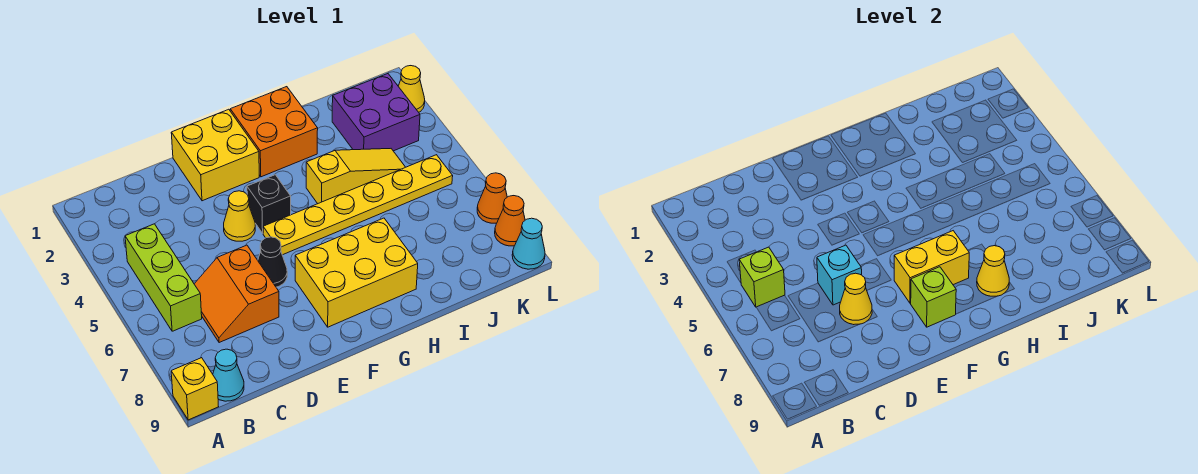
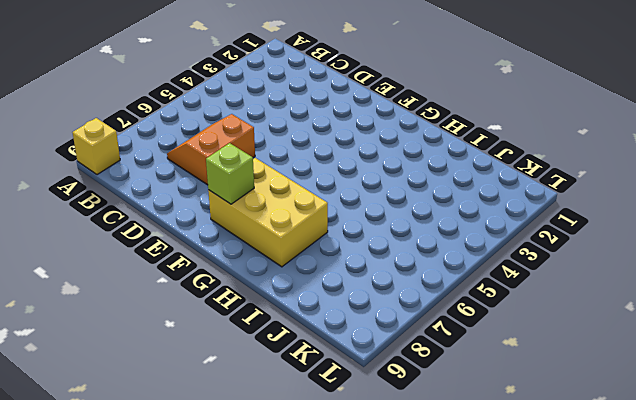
none -> lime brick B4:B6 level 1
none -> cyan cone B9 level 1
none -> yellow brick E1:F2 level 1

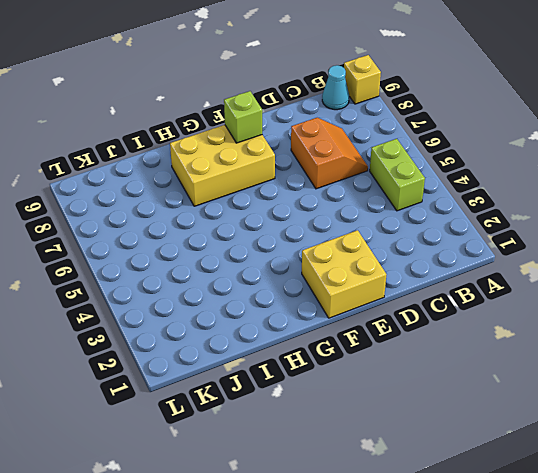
lime brick B4:B5 level 1 -> lime brick B4:B6 level 1
none -> yellow cone E4 level 1
none -> black cone E6 level 1
none -> black brick F4 level 1

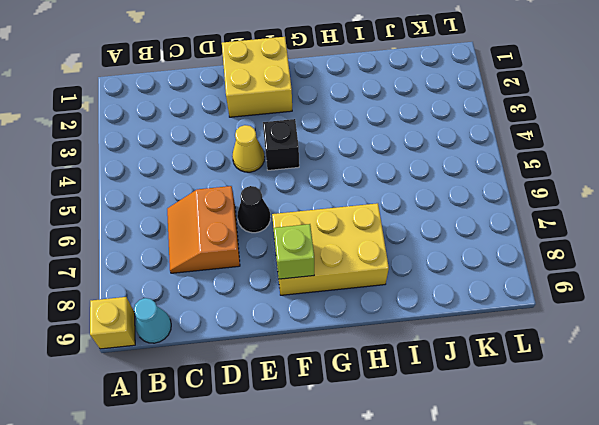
none -> lime brick B4:B6 level 1
none -> yellow plate F5:K5 level 1
none -> orange brick G1:H2 level 1

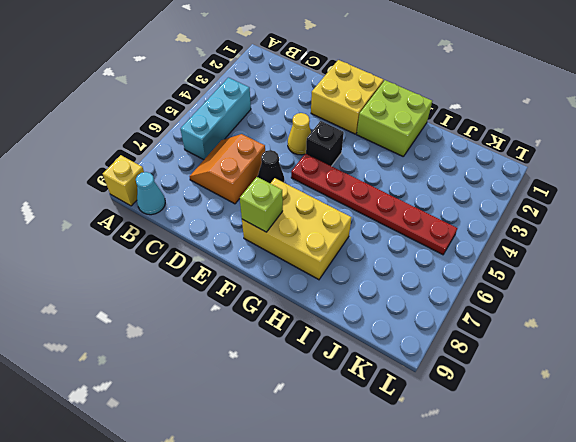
cyan brick B4:B6 level 1 -> lime brick B4:B6 level 1
red plate F5:K5 level 1 -> yellow plate F5:K5 level 1
lime brick G1:H2 level 1 -> orange brick G1:H2 level 1
none -> yellow slope H4:J4 level 1 top H
none -> purple brick J2:K3 level 1
none -> yellow cone L2 level 1

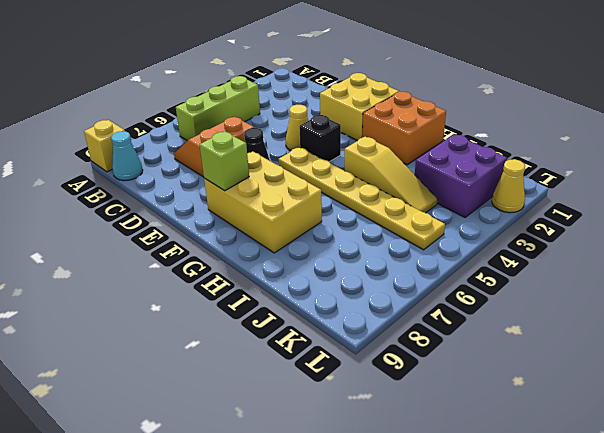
none -> orange cone L7 level 1
none -> orange cone L8 level 1
none -> cyan cone L9 level 1

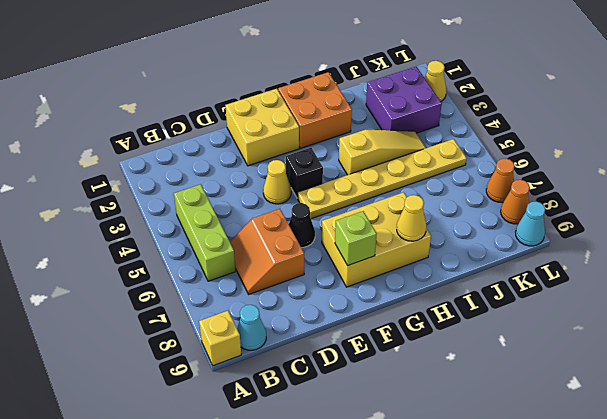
none -> lime brick B5 level 2
none -> cyan brick D6 level 2
none -> yellow cone D7 level 2

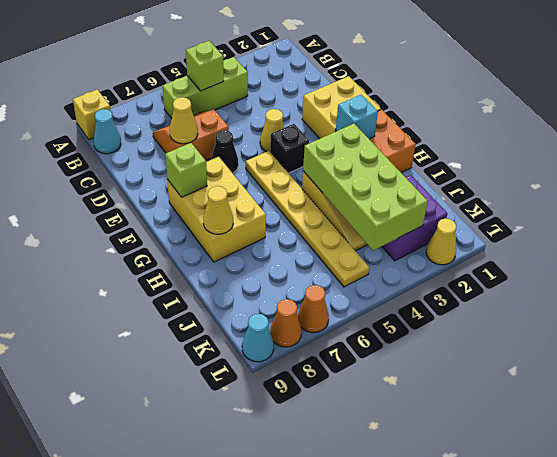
cyan brick G2 level 2 -> cyan brick D6 level 2
lime brick H3:K4 level 2 -> none
none -> yellow brick F7:G7 level 2

